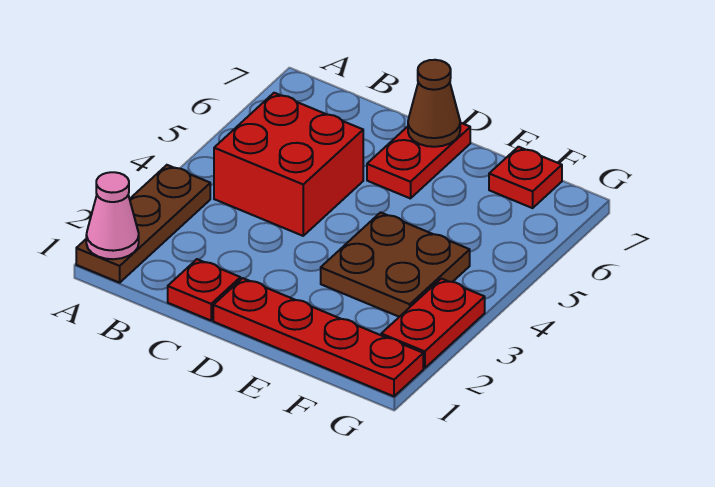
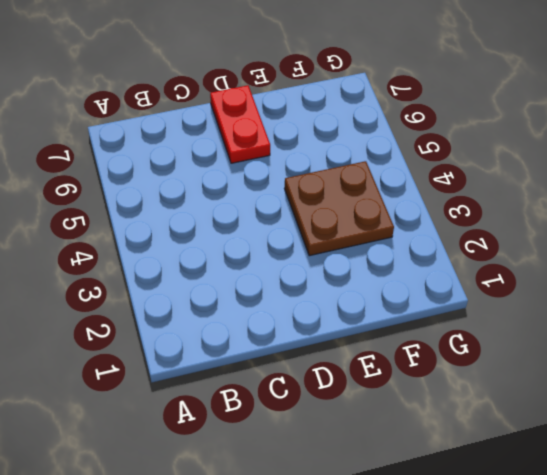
none -> brown plate A1:A3 level 1
none -> red brick B4:C5 level 1

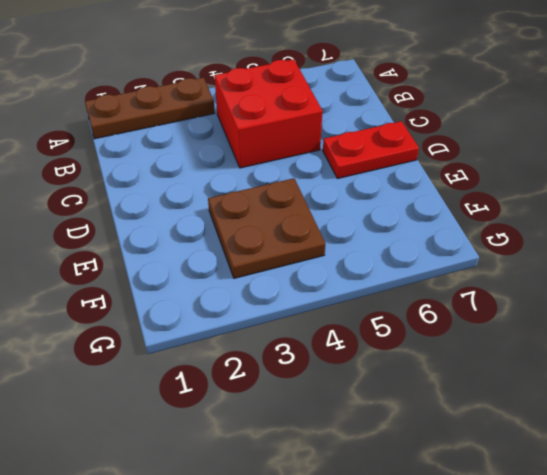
none -> red plate C1 level 1
none -> red plate D1:G1 level 1

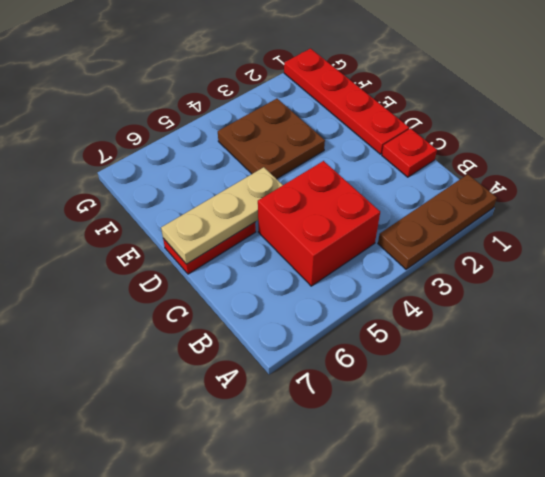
tan plate D5:D7 level 2 -> brown cone D7 level 2
none -> red plate F7 level 1
none -> red plate G2:G3 level 1

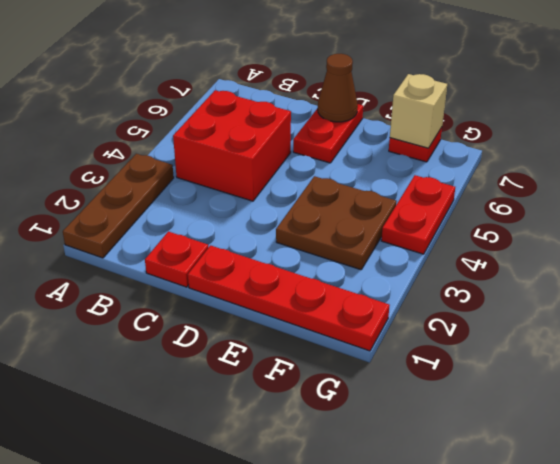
tan brick F7 level 2 -> none
red plate G4:G5 level 1 -> red plate G2:G3 level 1
none -> pink cone A1 level 2

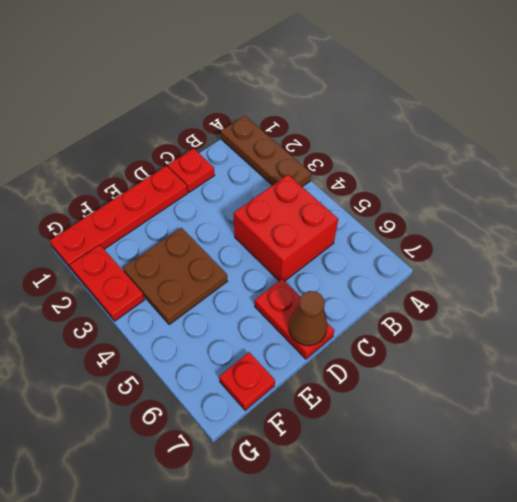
none -> pink cone A1 level 2

